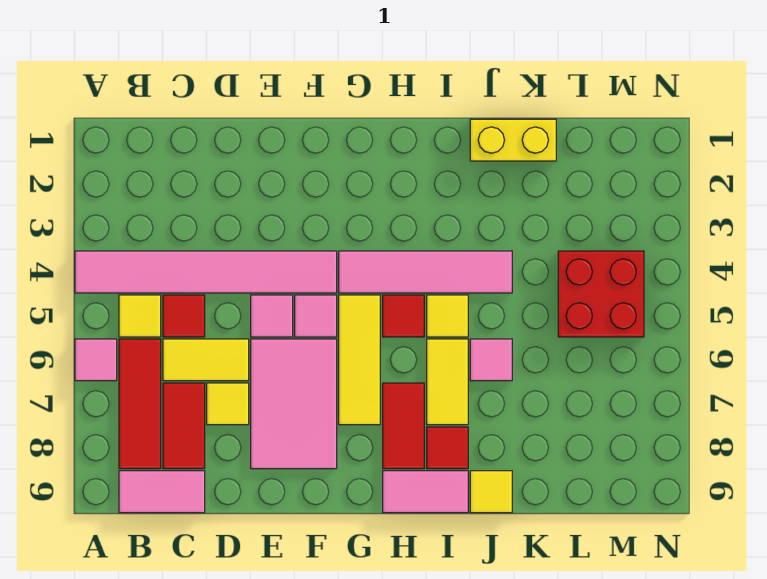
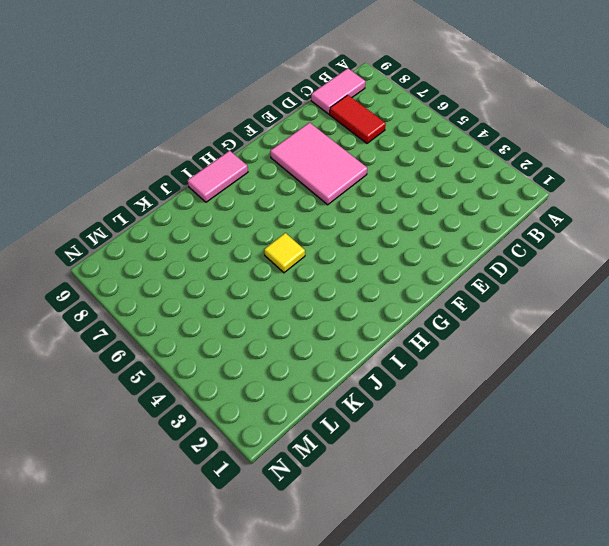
none -> pink tile A4:F4 level 1
none -> pink tile A6 level 1
none -> yellow tile B5 level 1

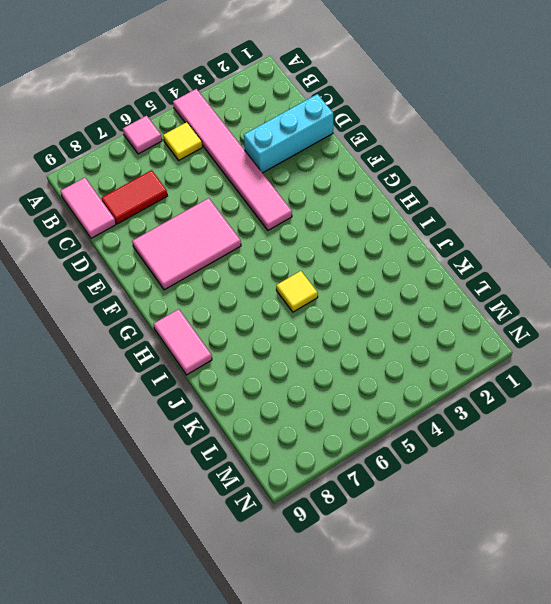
cyan brick D1:D3 level 1 -> none
none -> red tile B6:B8 level 1
none -> red tile C5 level 1
none -> yellow tile C6:D6 level 1

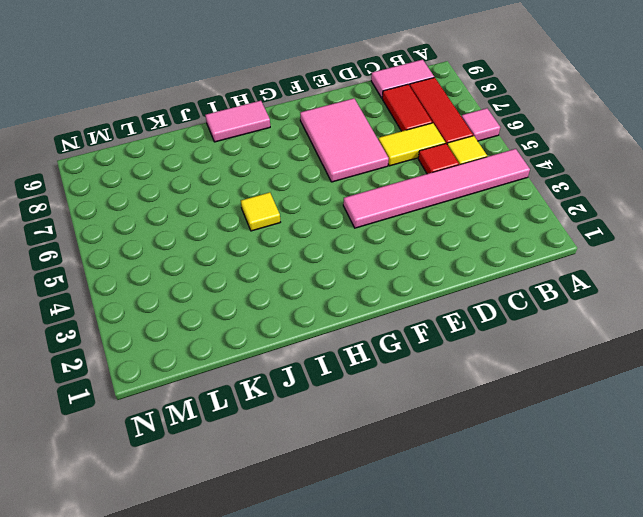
none -> yellow tile D7 level 1
none -> pink tile E5 level 1
none -> pink tile F5 level 1

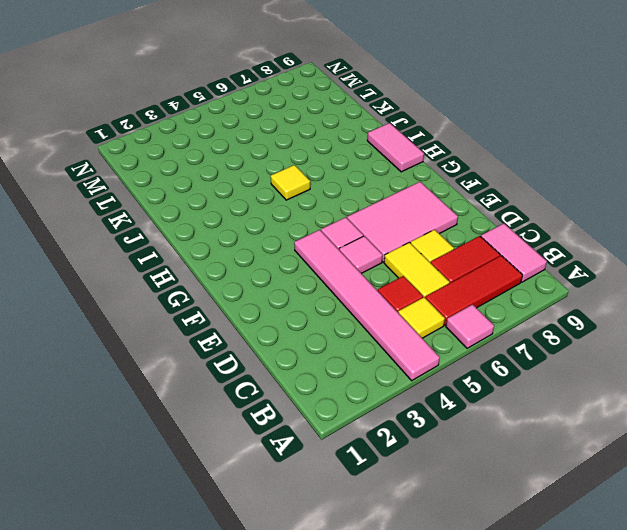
none -> pink tile G4:J4 level 1
none -> yellow tile G5:G7 level 1
none -> red tile H5 level 1

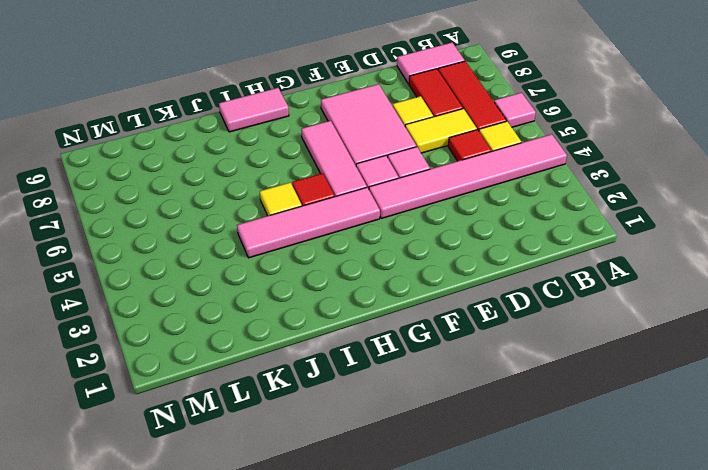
pink tile G5:G7 level 1 -> yellow tile G5:G7 level 1
none -> red tile H7:H8 level 1
none -> yellow tile I6:I7 level 1
none -> red tile I8 level 1

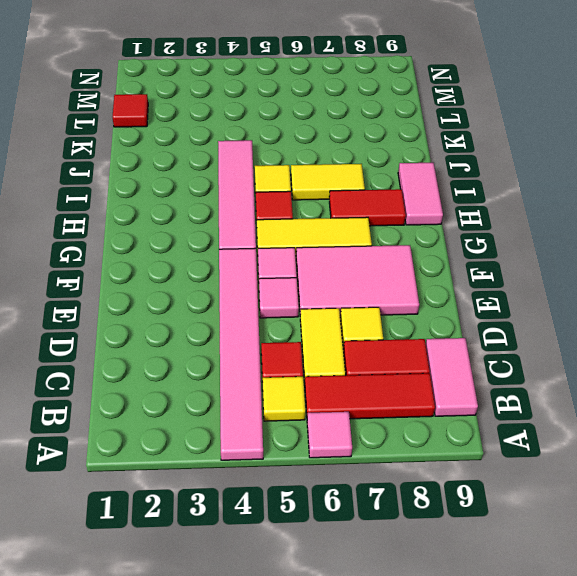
red tile L1 level 1 -> red tile I8 level 1
none -> yellow brick J1:K1 level 1
none -> pink tile J6 level 1
none -> yellow tile J9 level 1

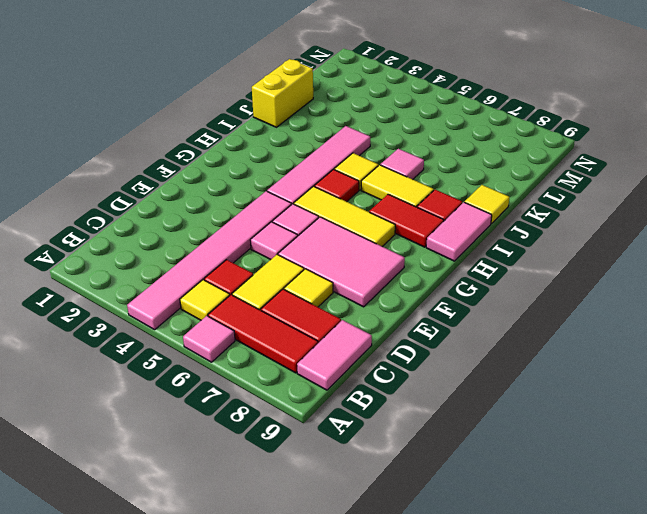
none -> red brick L4:M5 level 1

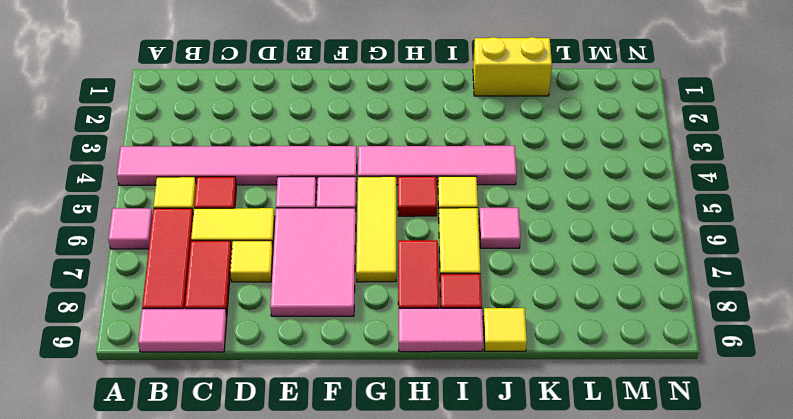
none -> red brick L4:M5 level 1

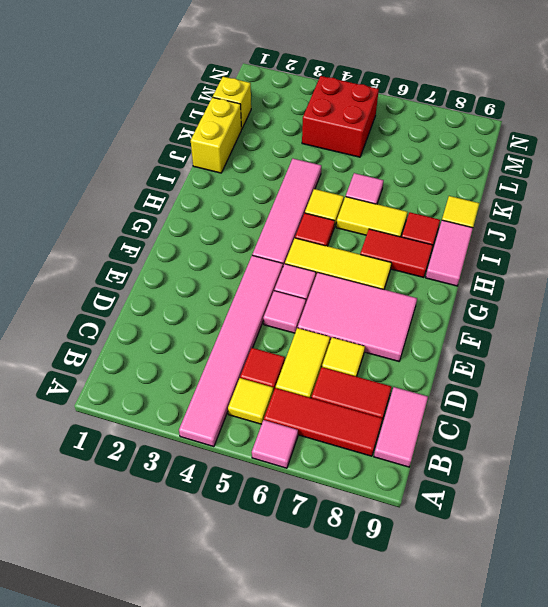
yellow brick L1 level 1 -> none

